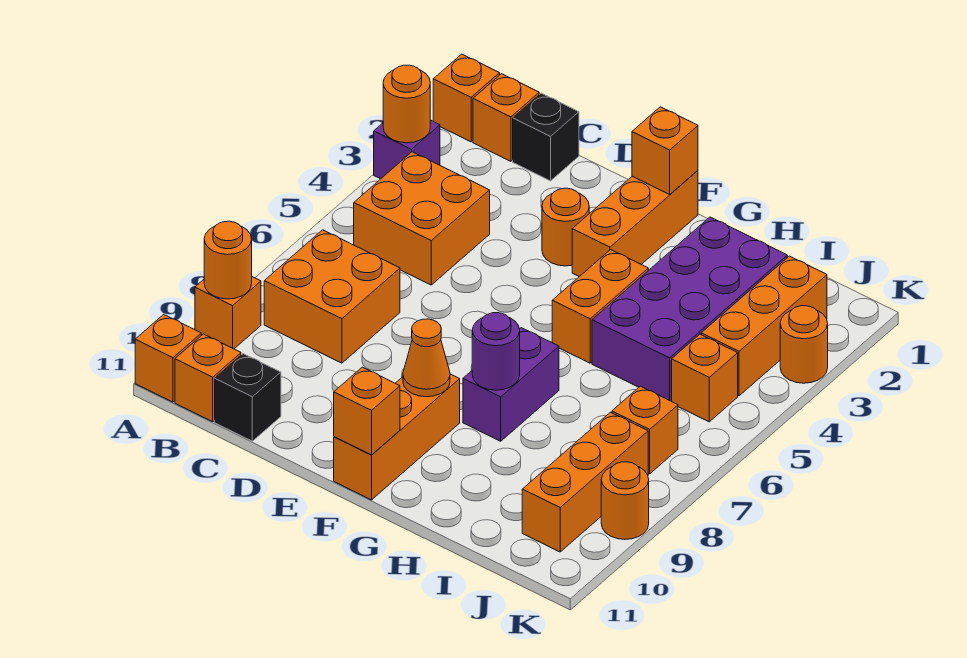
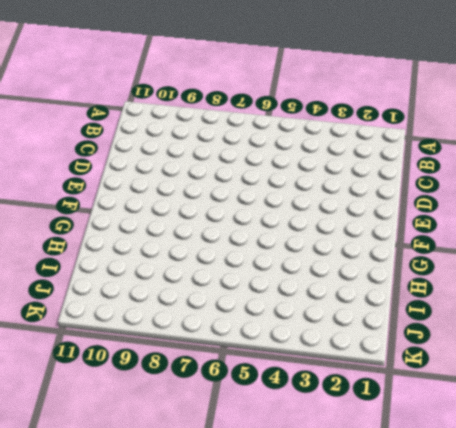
none -> orange brick A1 level 1
none -> purple brick A3 level 1
none -> orange brick A9 level 1

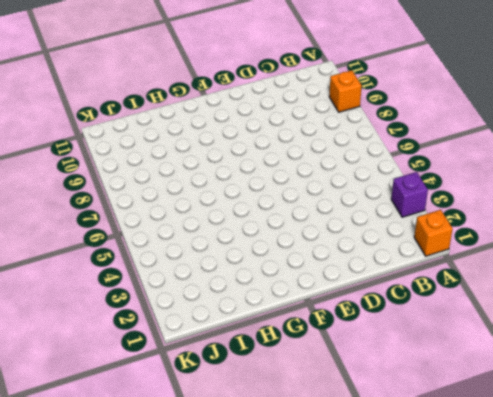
none -> orange brick A11 level 1
none -> orange brick B1 level 1
none -> orange brick B4:C5 level 1

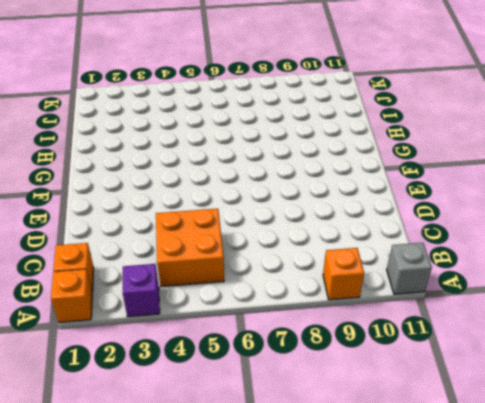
grey brick A11 level 1 -> orange brick A11 level 1
none -> orange brick B7:C8 level 1
none -> orange brick B11 level 1
none -> black brick C1 level 1

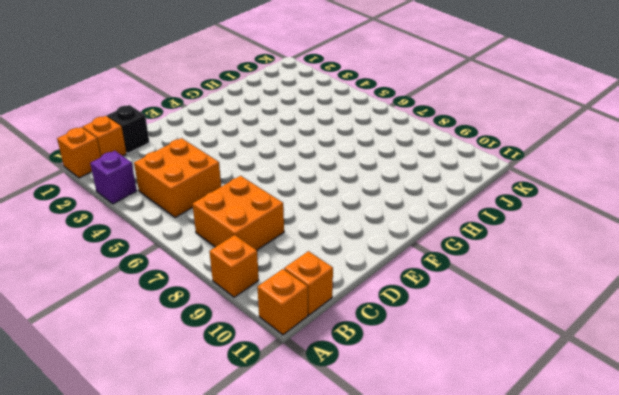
none -> black brick C11 level 1
none -> orange round brick E3 level 1
none -> orange brick F1:F3 level 1

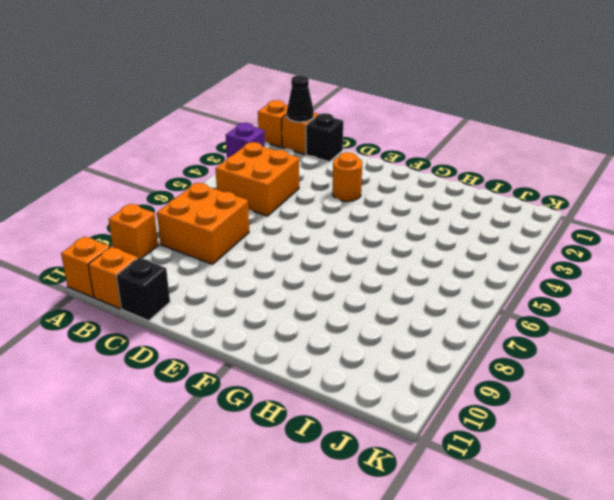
black cone B1 level 2 -> none
none -> orange brick F1:F3 level 1
none -> orange brick F9:F11 level 1
none -> orange brick G4:G5 level 1

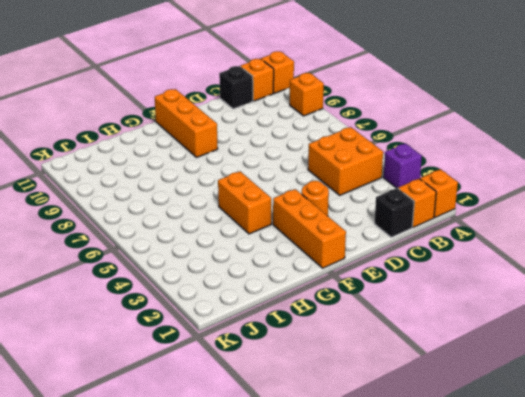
none -> orange brick B7:C8 level 1
none -> purple brick G7:G8 level 1
none -> purple brick H2:I5 level 1

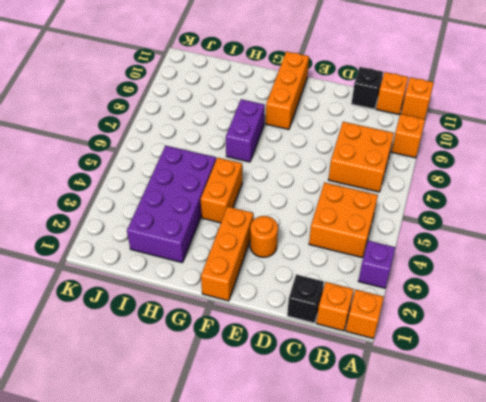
none -> orange brick J2:J4 level 1
none -> orange brick J5 level 1
none -> orange brick J7 level 1

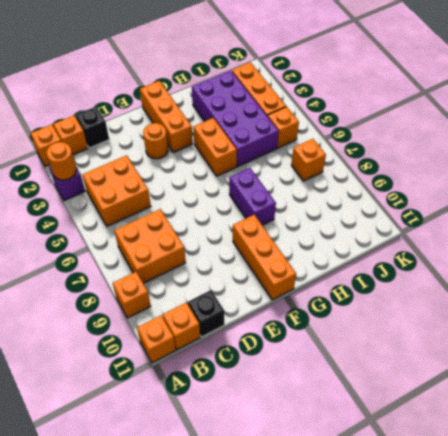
none -> orange brick J8:J10 level 1
none -> orange round brick K3 level 1
none -> orange round brick K9 level 1

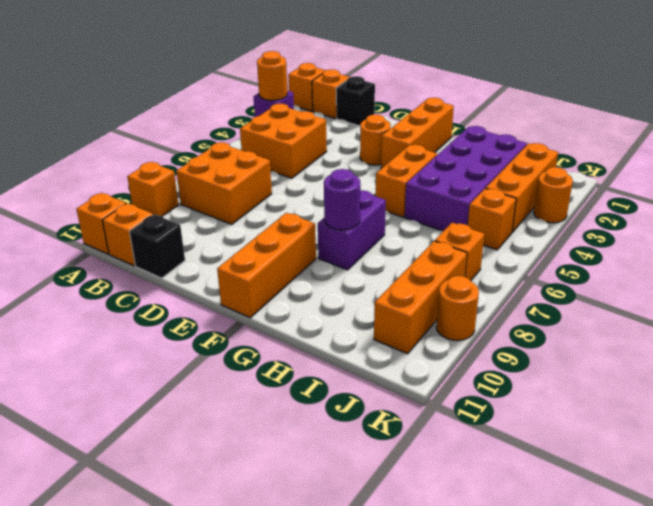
none -> orange round brick A9 level 2
none -> orange brick F1 level 2
none -> orange cone F9 level 2

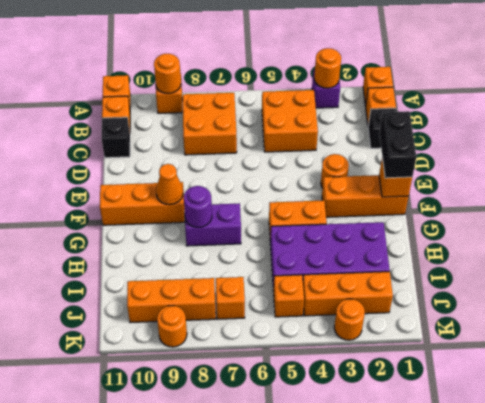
black brick E1:F1 level 3 -> none
none -> orange brick F11 level 2

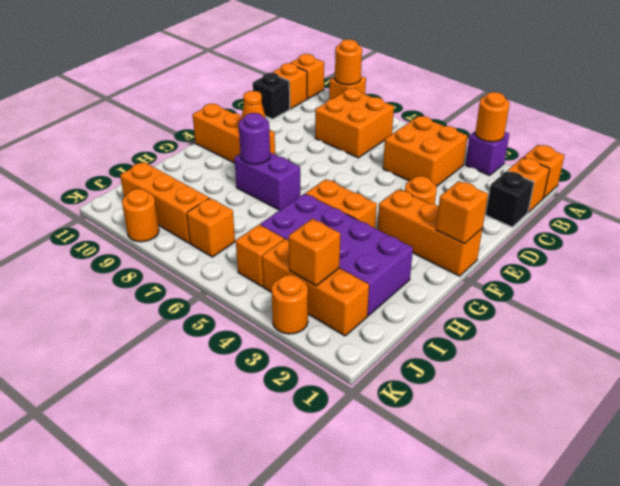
orange brick J3 level 2 -> orange brick F11 level 2

